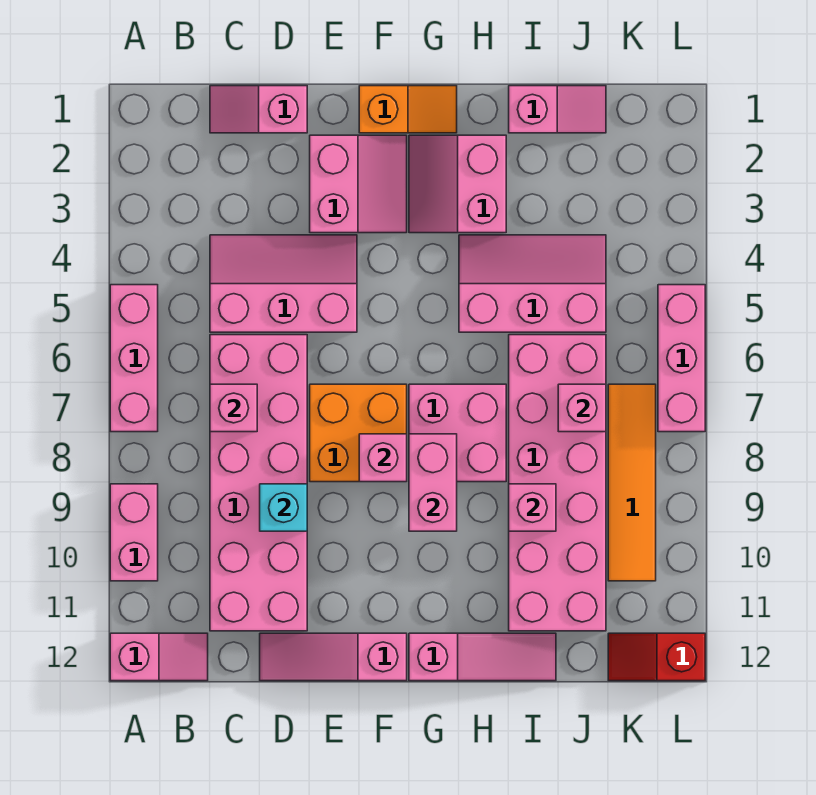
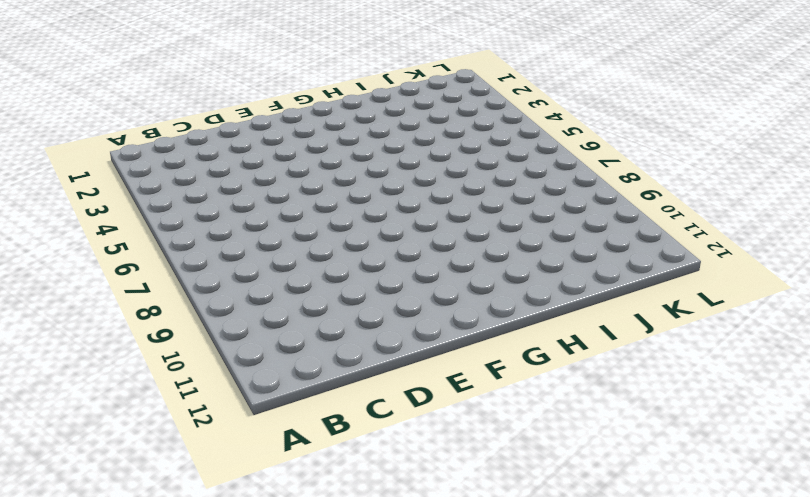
none -> pink brick A5:A7 level 1
none -> pink brick A9:A10 level 1
none -> pink slope A12:B12 level 1 top A

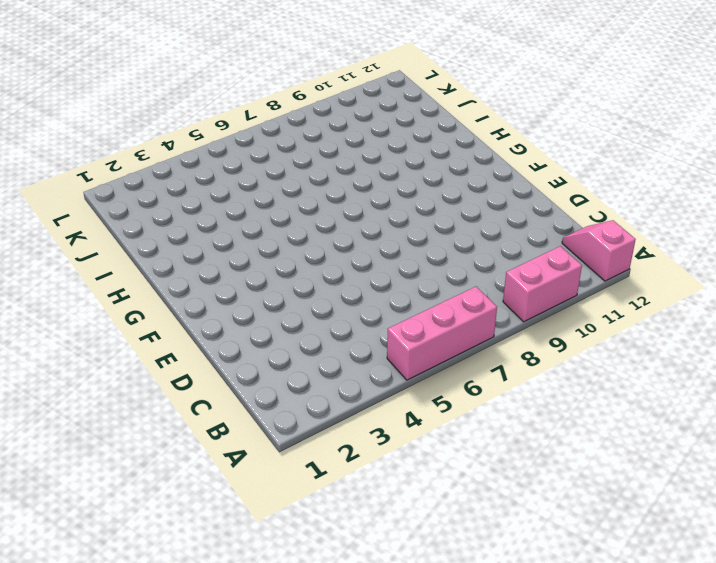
none -> pink slope C1:D1 level 1 top D
none -> pink slope C4:E5 level 1 top 5
none -> pink brick C6:D11 level 1

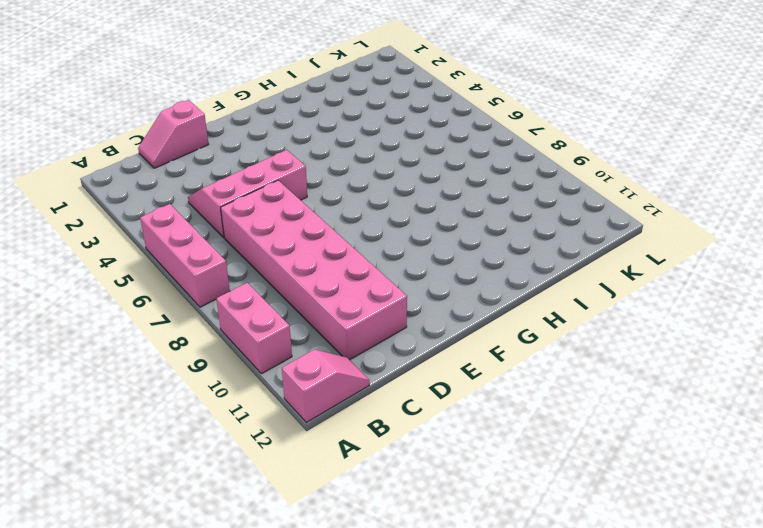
none -> pink slope D12:F12 level 1 top F
none -> pink slope E2:F3 level 1 top E
none -> orange brick E7:F8 level 1

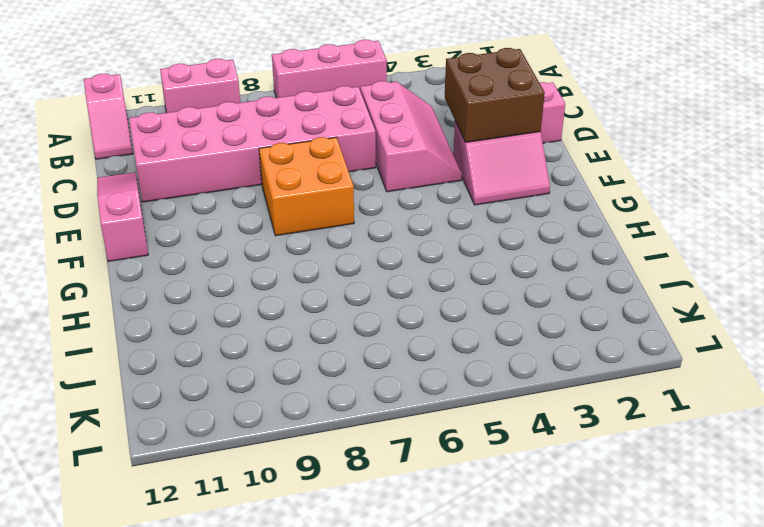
brown brick D2:E3 level 2 -> none
none -> orange slope F1:G1 level 1 top F
none -> pink slope G2:H3 level 1 top H
none -> pink brick G7:H8 level 1

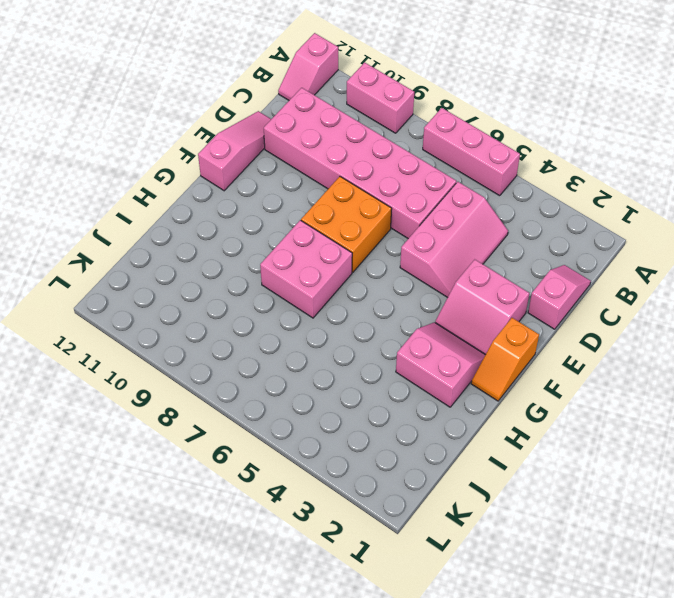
none -> pink slope G12:I12 level 1 top G
none -> pink slope H4:J5 level 1 top 5
none -> pink slope I1:J1 level 1 top I

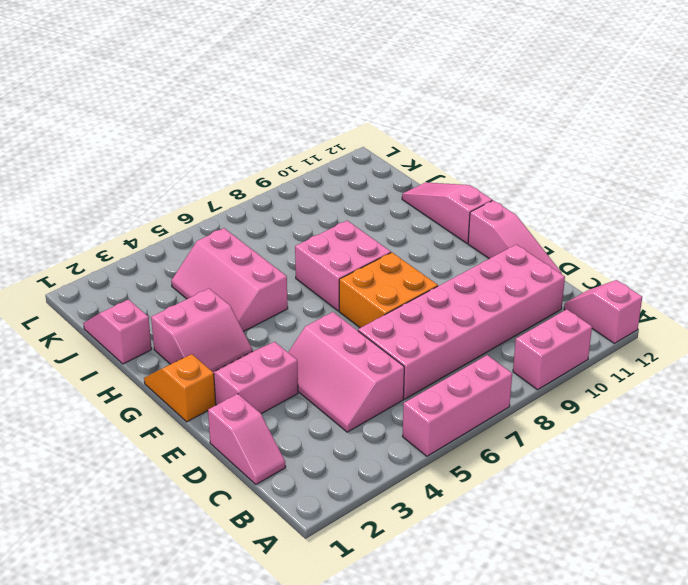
none -> pink brick I6:J11 level 1
none -> orange tile K7:K10 level 1
none -> red slope K12:L12 level 1 top L

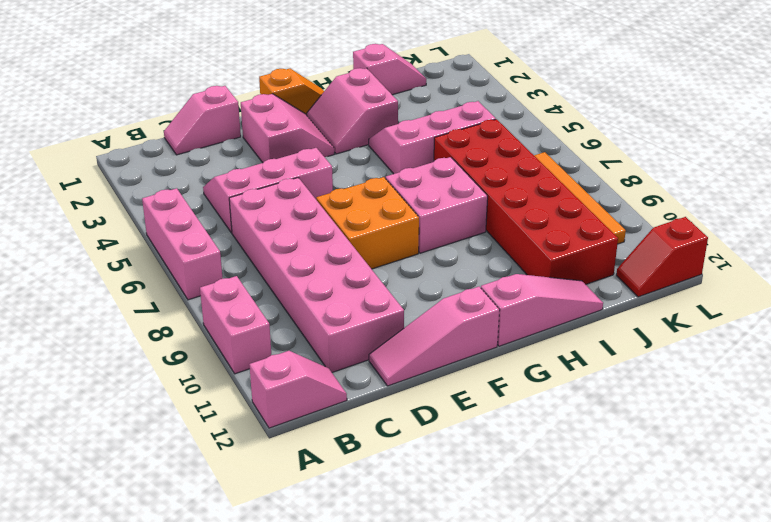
red brick I6:J11 level 1 -> pink brick I6:J11 level 1
none -> pink brick L5:L7 level 1
none -> pink brick C7 level 2
none -> cyan brick D9 level 2

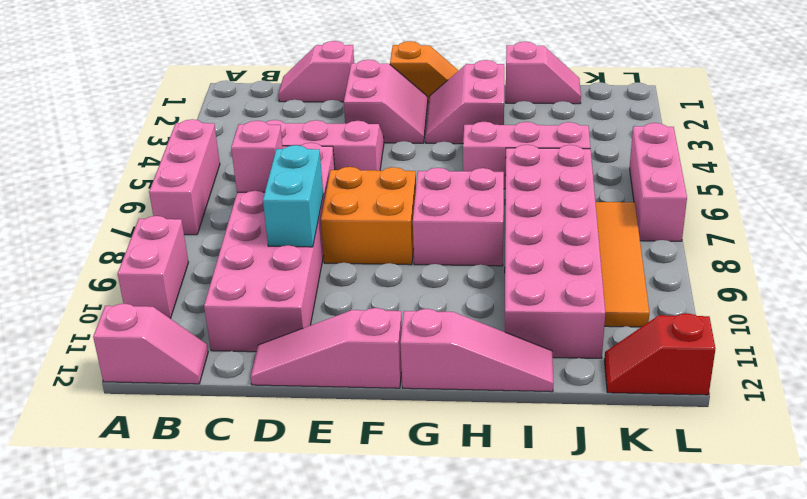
cyan brick D8:D9 level 2 -> cyan brick D9 level 2
none -> pink brick F8 level 2
none -> pink brick G8:G9 level 2
none -> pink brick I9 level 2

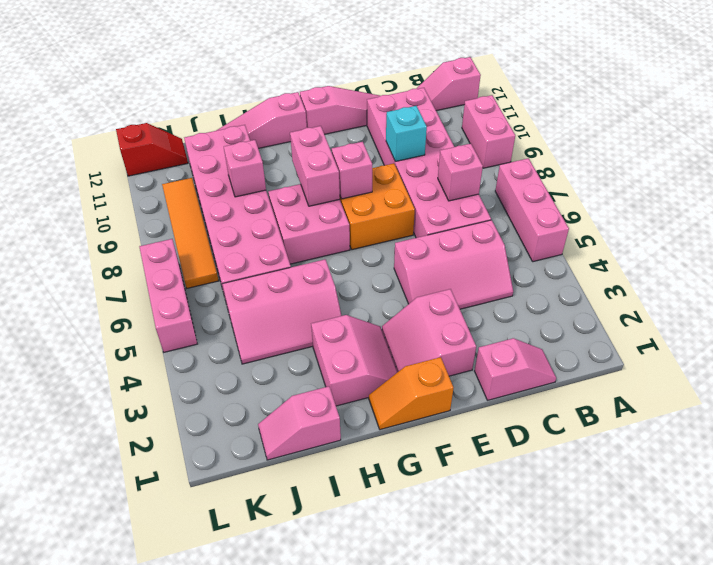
none -> pink brick J7 level 2

